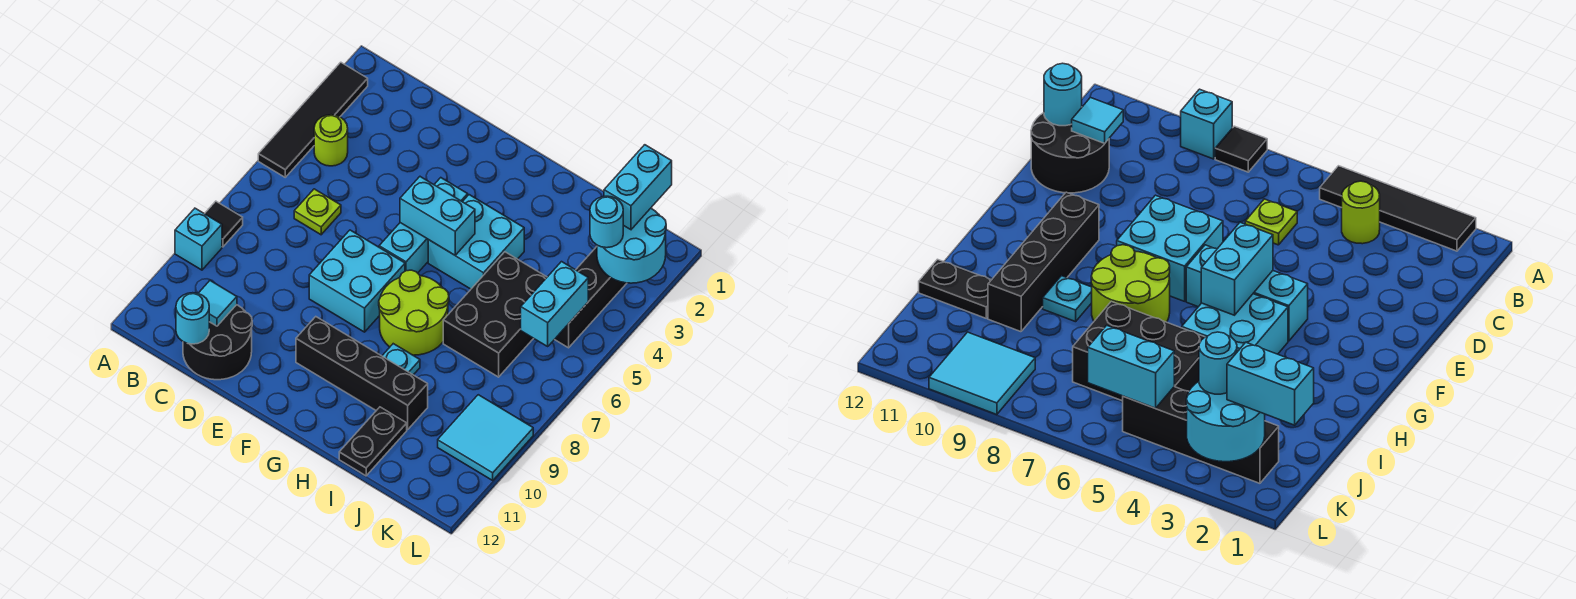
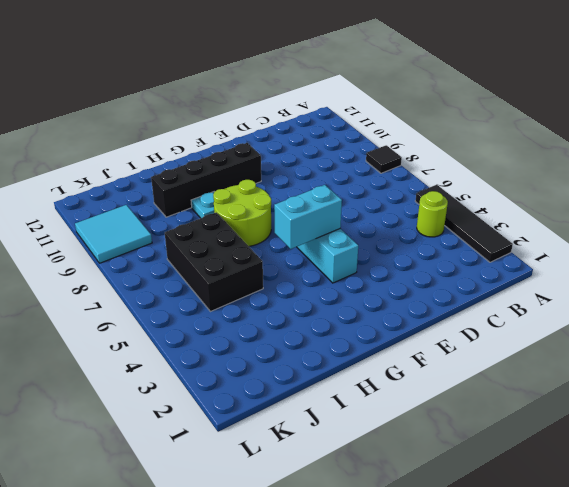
none -> cyan brick A9 level 1
none -> lime plate C6 level 1
none -> black round brick C11:D12 level 1

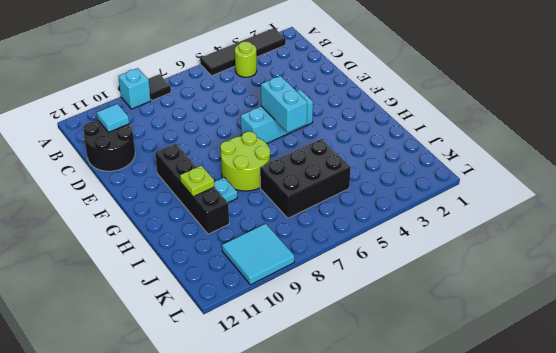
lime plate H10 level 2 -> lime plate C6 level 1
none -> cyan brick E7:F8 level 1
none -> cyan brick G4:H5 level 1
none -> black plate I11:I12 level 1

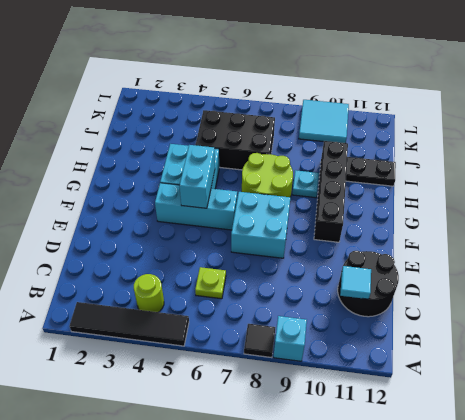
none -> black brick K2:K5 level 1
none -> cyan round brick C12 level 2
none -> cyan round brick K2:L3 level 2

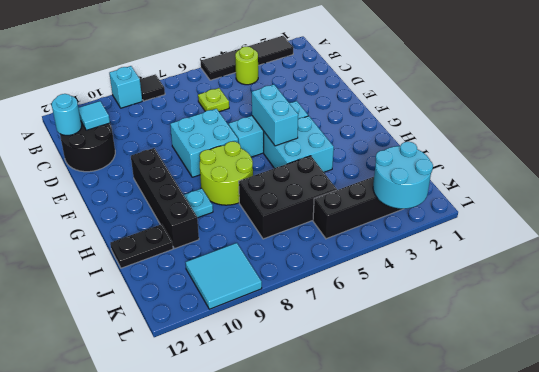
none -> cyan brick K5:K6 level 2
none -> cyan brick K1:K2 level 3
none -> cyan round brick K3 level 3

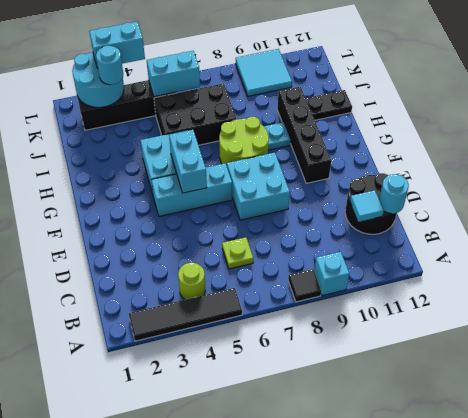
cyan brick L3:L4 level 3 -> cyan brick K1:K2 level 3

